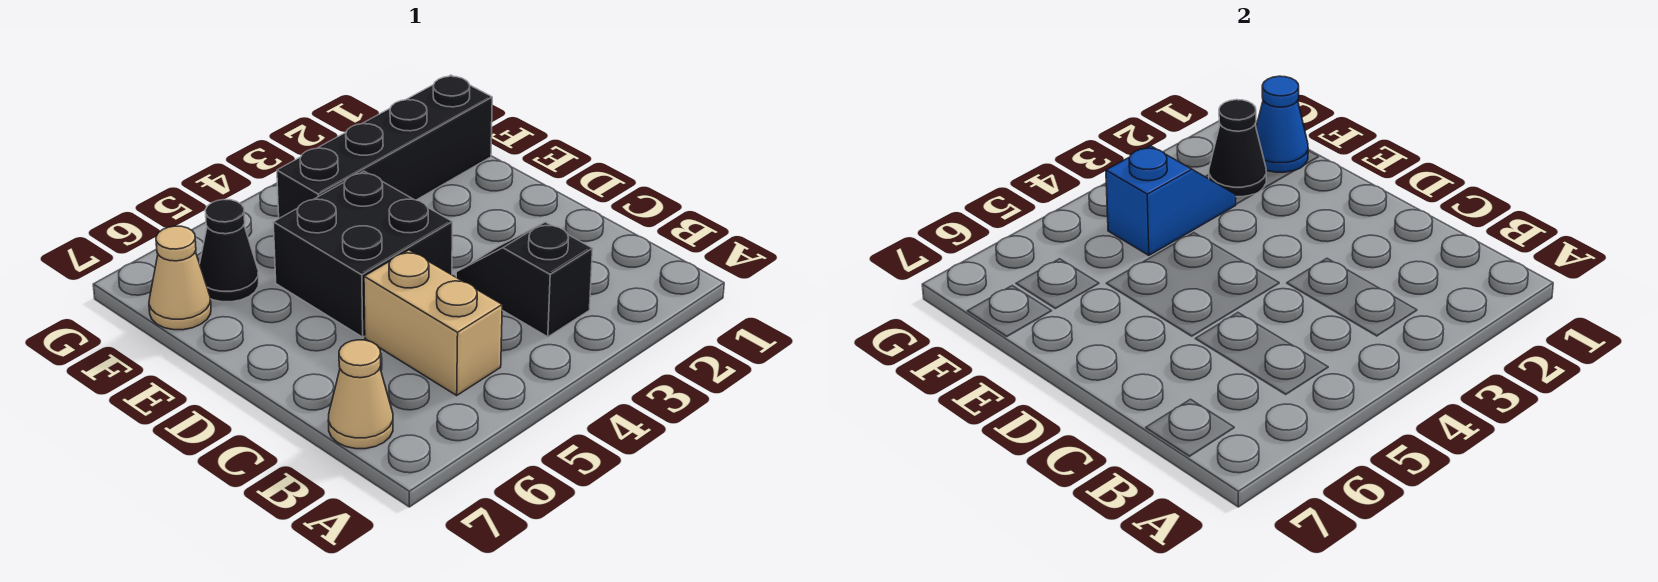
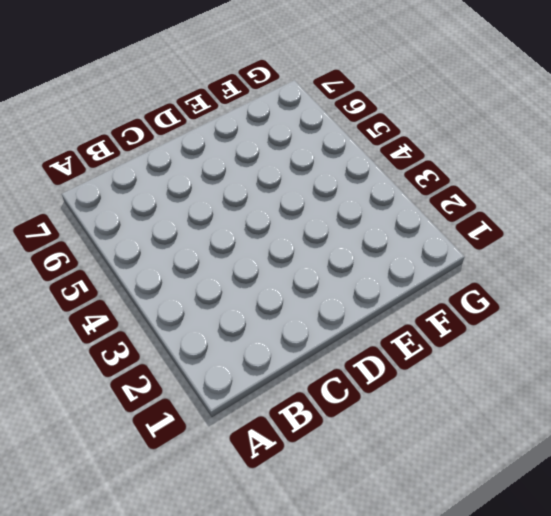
none -> black slope B3:C3 level 1 top B
none -> tan brick B5:C5 level 1

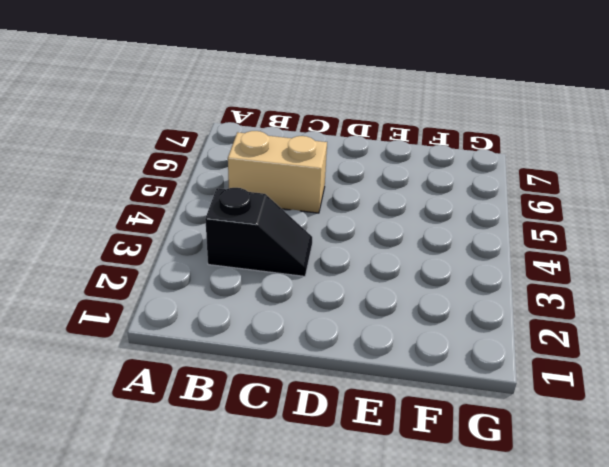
none -> tan cone B7 level 1
none -> black brick D4:E5 level 1

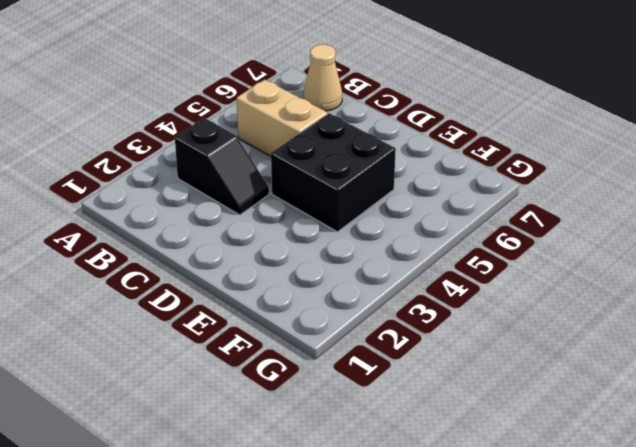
none -> black brick F1:F4 level 1
none -> black cone F6 level 1

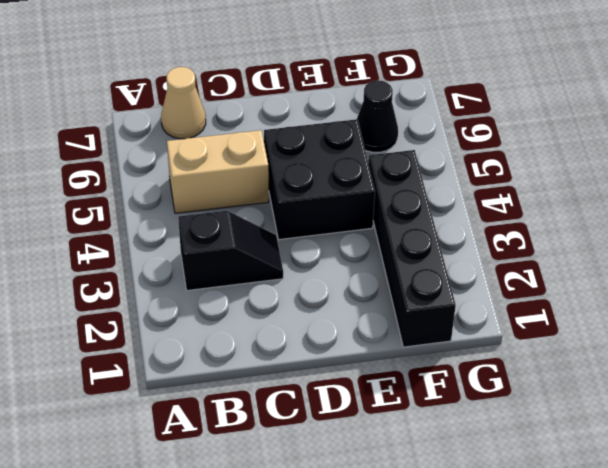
none -> tan cone F7 level 1
none -> blue cone F1 level 2

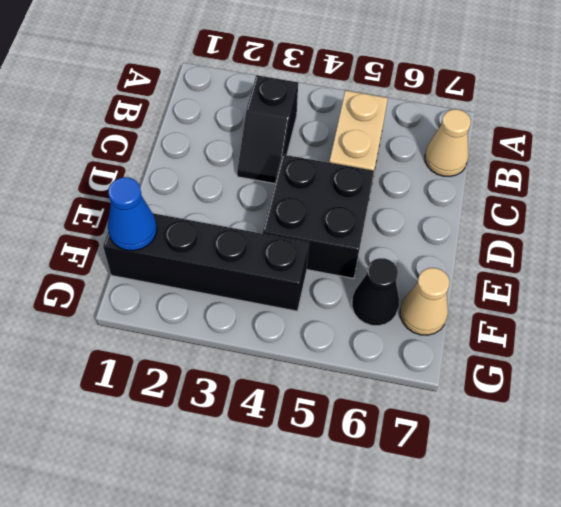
none -> black cone F2 level 2
none -> blue slope F3:F4 level 2 top 4

